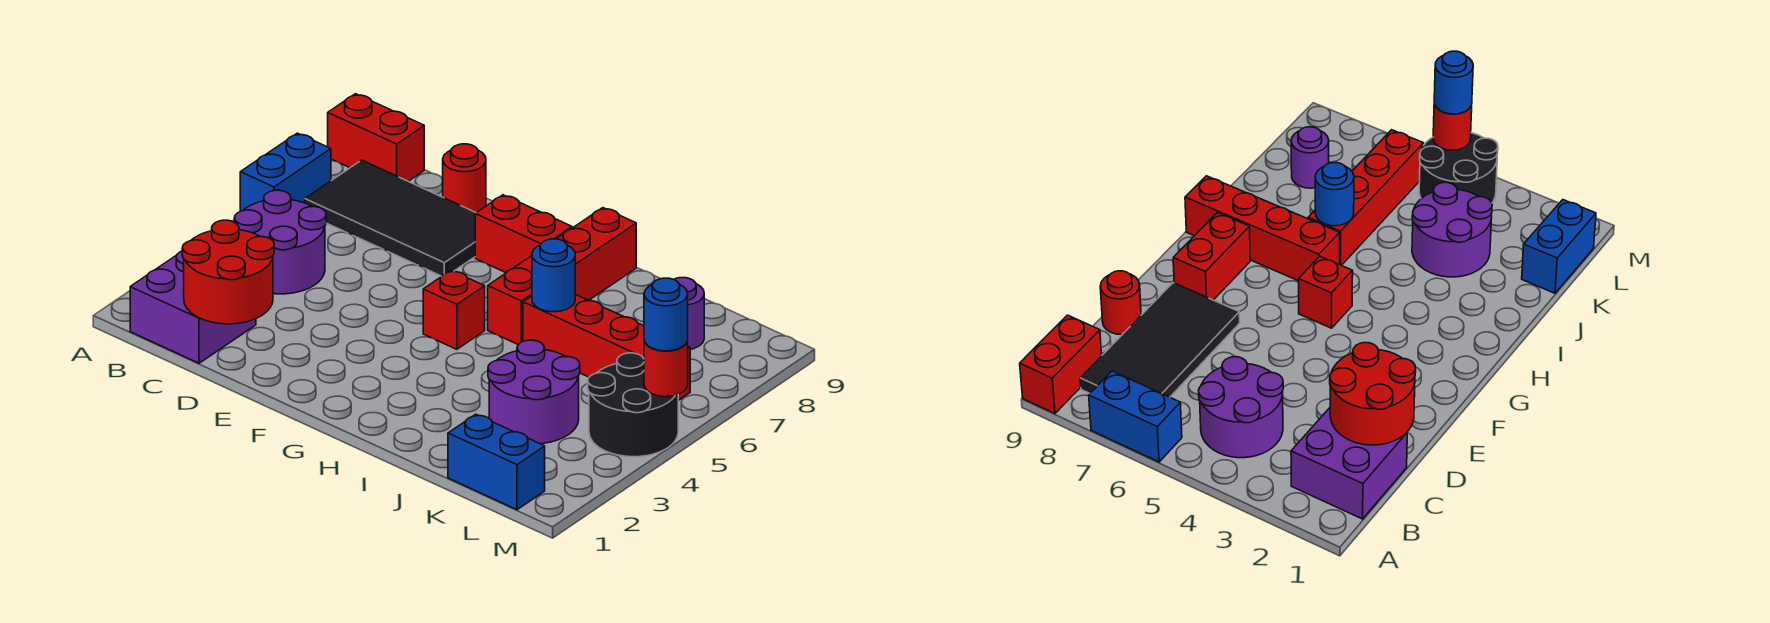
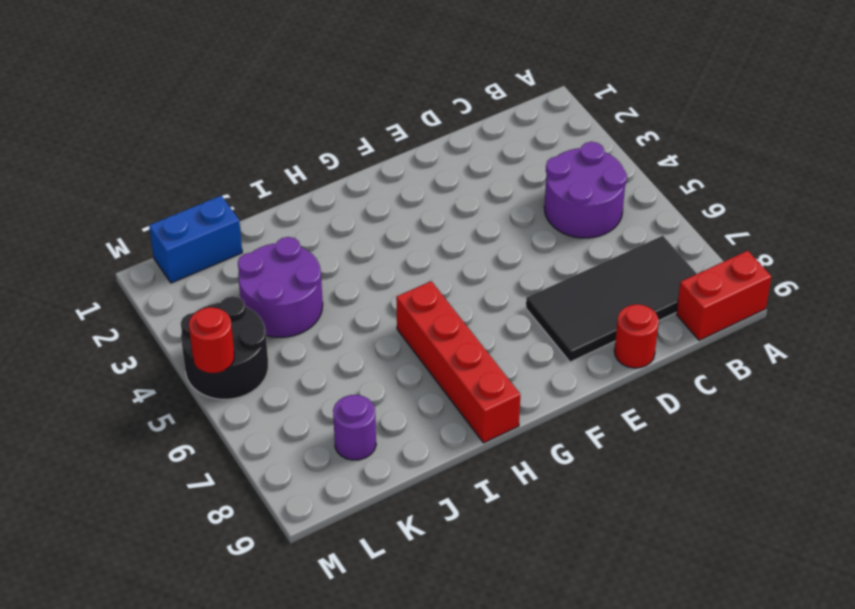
none -> blue brick A6:A7 level 1
none -> purple brick B1:C2 level 1
none -> red brick F8:G8 level 1

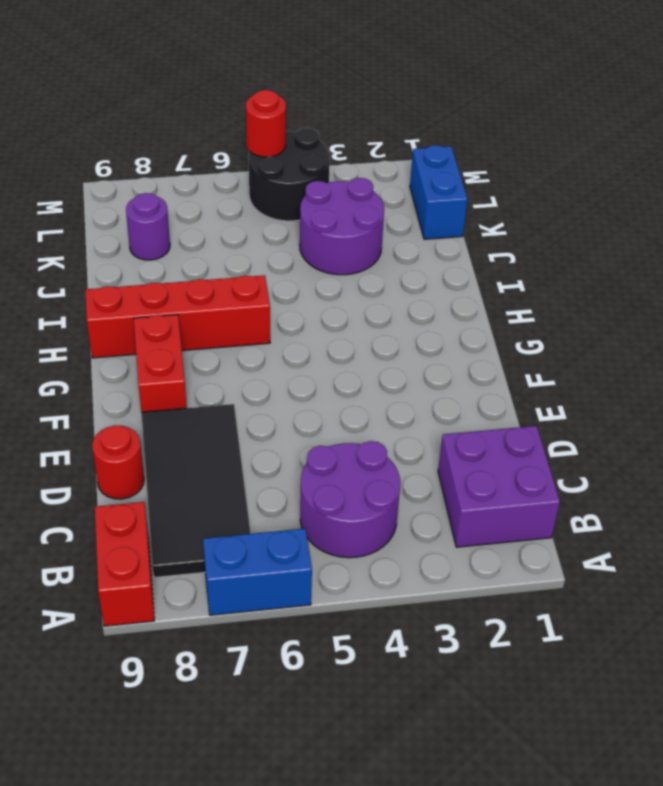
none -> red brick G5 level 1
none -> red brick I6:L6 level 1
none -> red round brick C1:D2 level 2

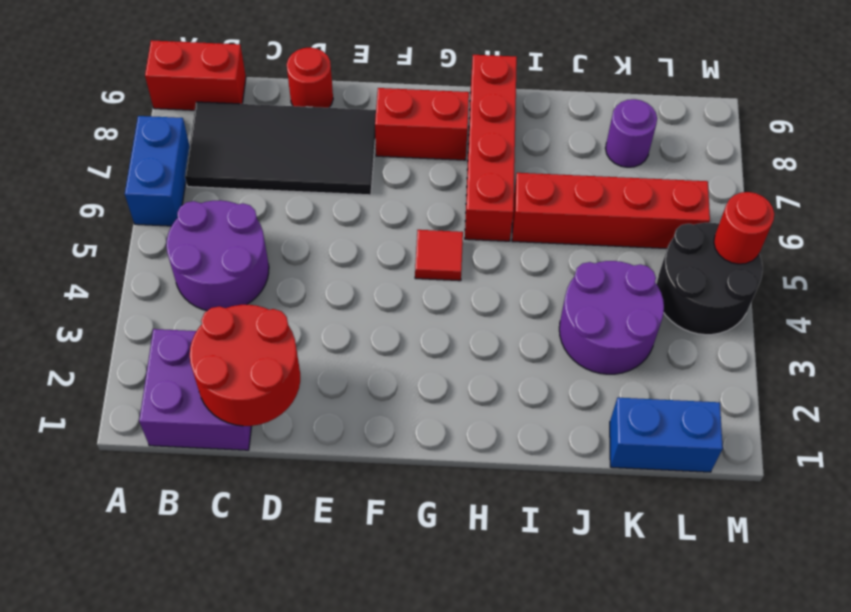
red tile G5 level 1 -> red brick G5 level 1
none -> blue round brick I6 level 2
none -> blue round brick M5 level 3

